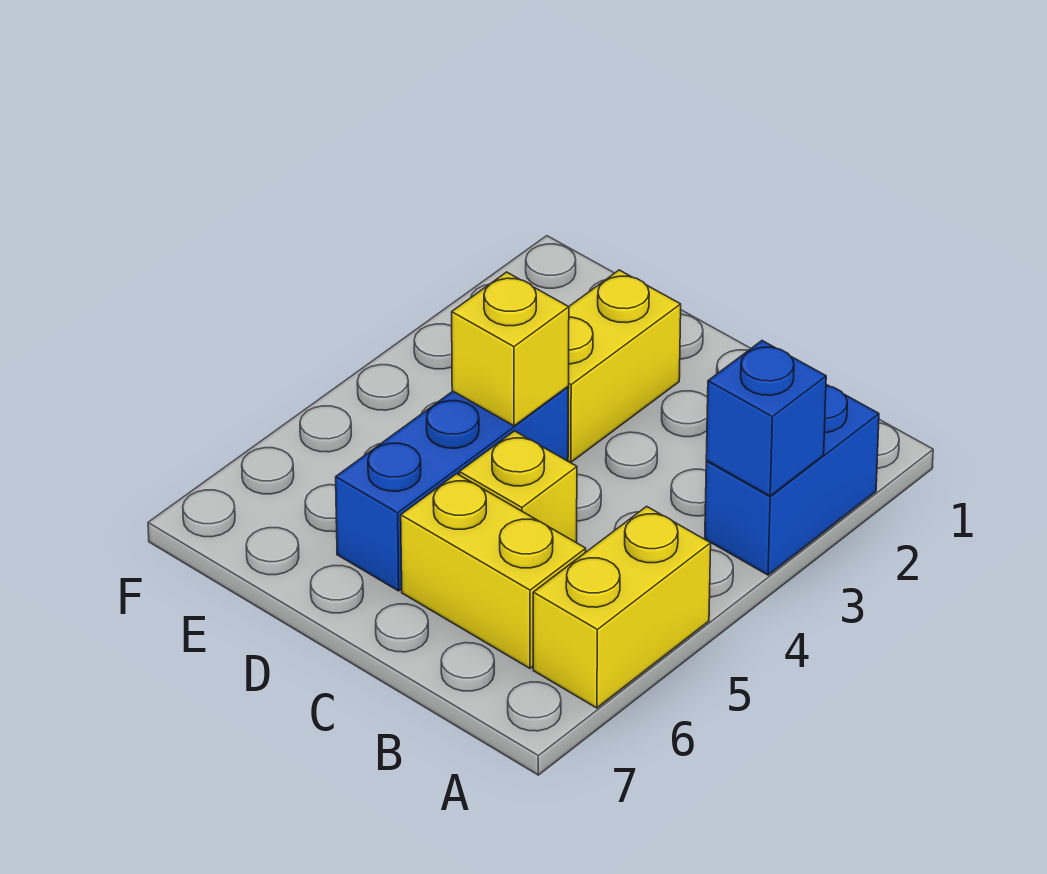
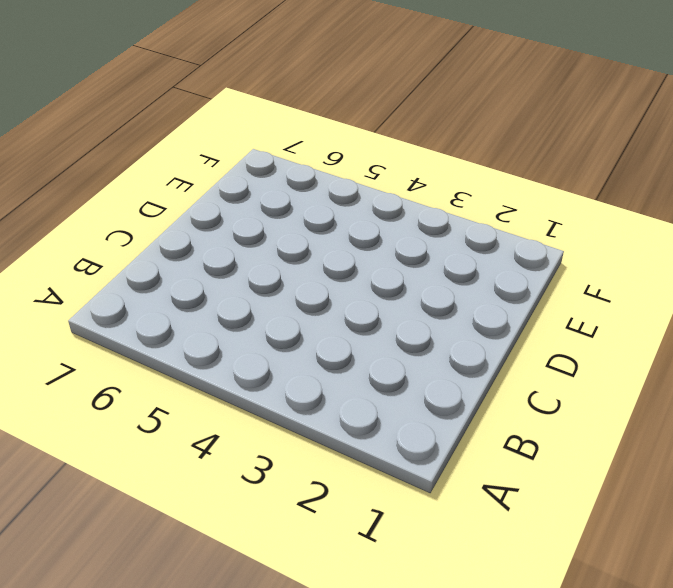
none -> blue brick A2:A3 level 1
none -> yellow brick A5:A6 level 1

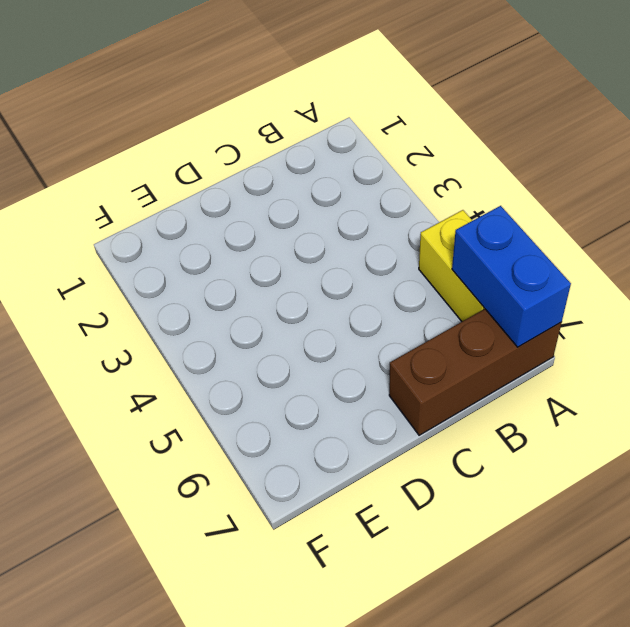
blue brick A6:A7 level 2 -> blue brick A2:A3 level 1
brown brick A7:C7 level 1 -> none
none -> yellow brick B6:C6 level 1
none -> yellow brick C5 level 1

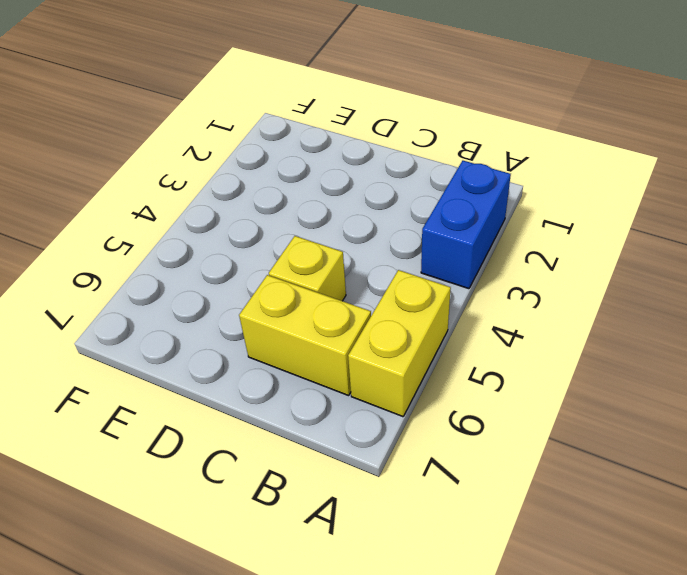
none -> yellow brick D2:D3 level 1
none -> blue brick D4:D6 level 1

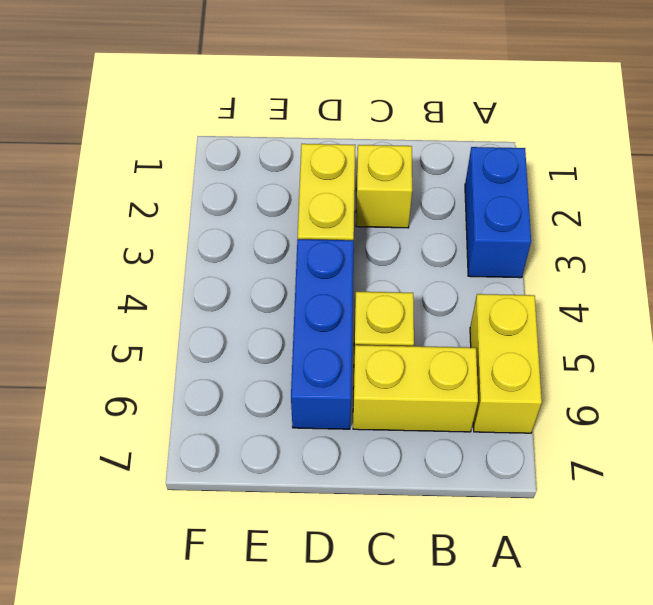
yellow brick C2 level 1 -> yellow brick D4 level 2
none -> blue brick A3 level 2

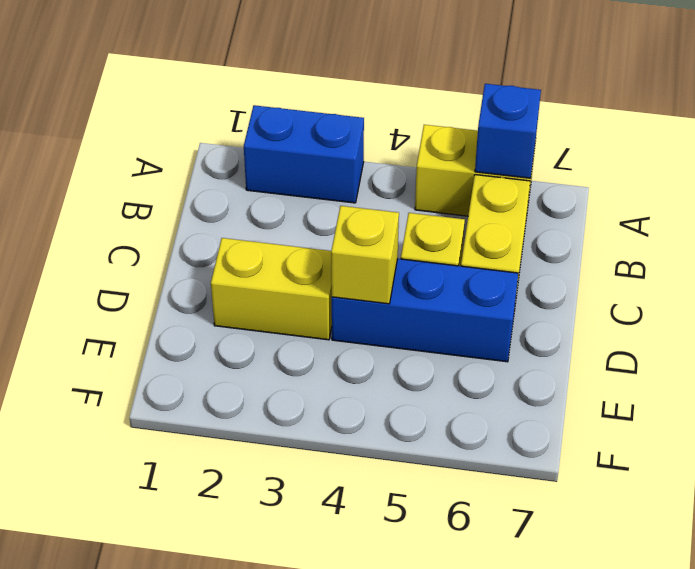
blue brick A6 level 2 -> blue brick A3 level 2

